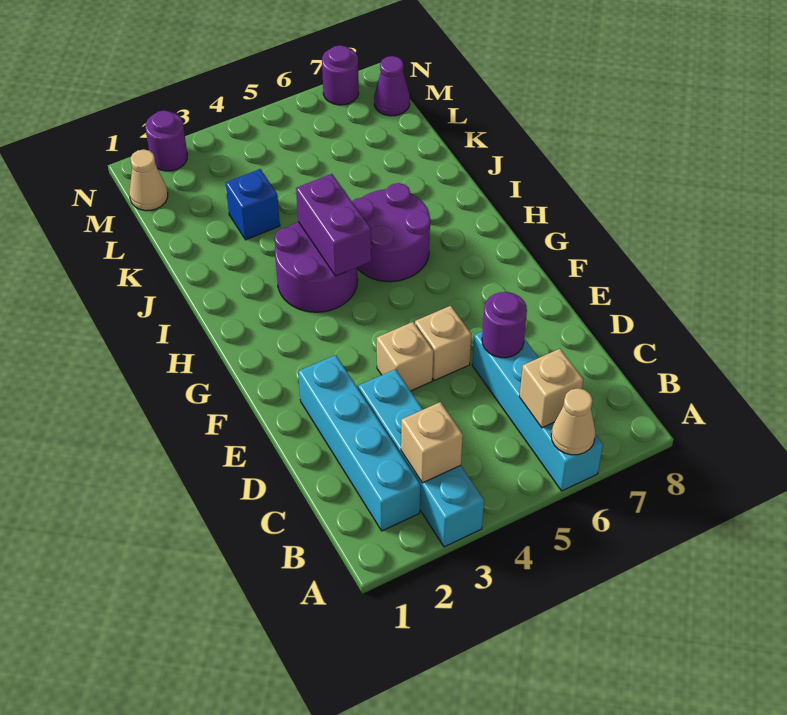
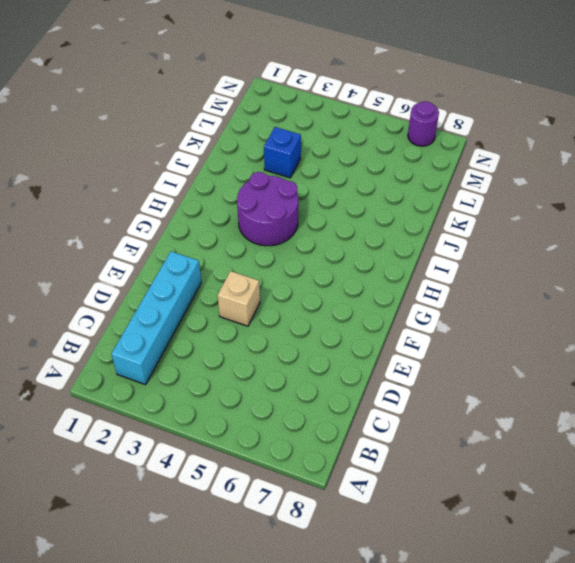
none -> cyan brick A3:D3 level 1
none -> cyan brick A6:D6 level 1
none -> tan brick E5 level 1

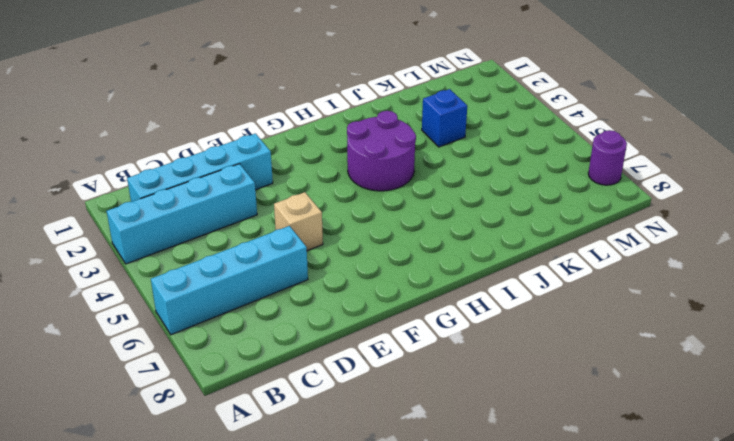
none -> tan brick E4 level 1
none -> purple round brick H5:I6 level 1
none -> tan cone M1 level 1

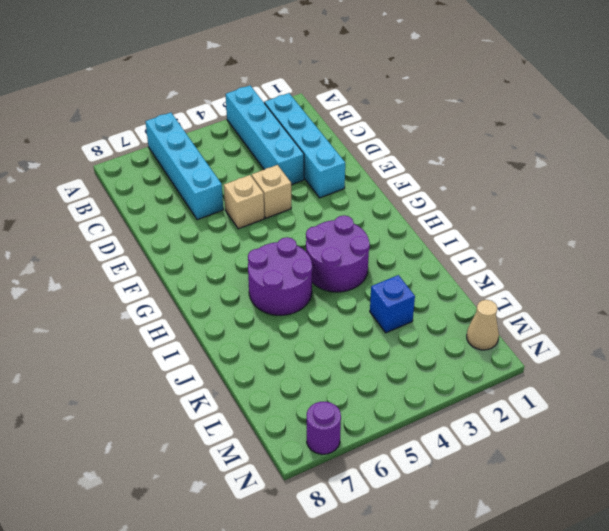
none -> purple cone M8 level 1
none -> purple round brick N2 level 1
none -> tan cone A6 level 2

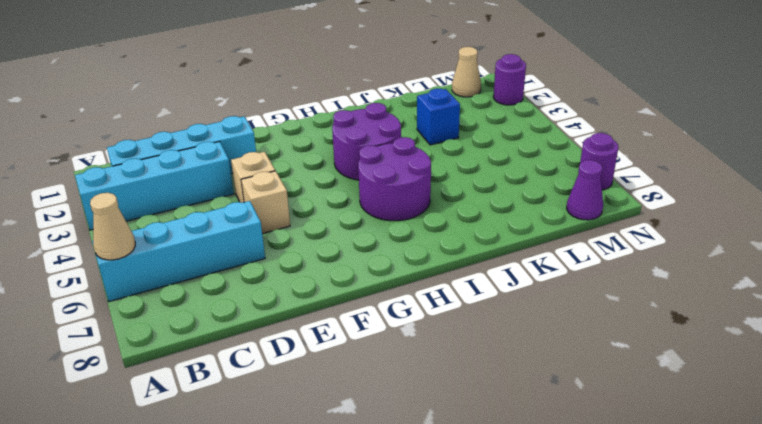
none -> tan brick B3 level 2
none -> tan brick B6 level 2
none -> purple round brick D6 level 2

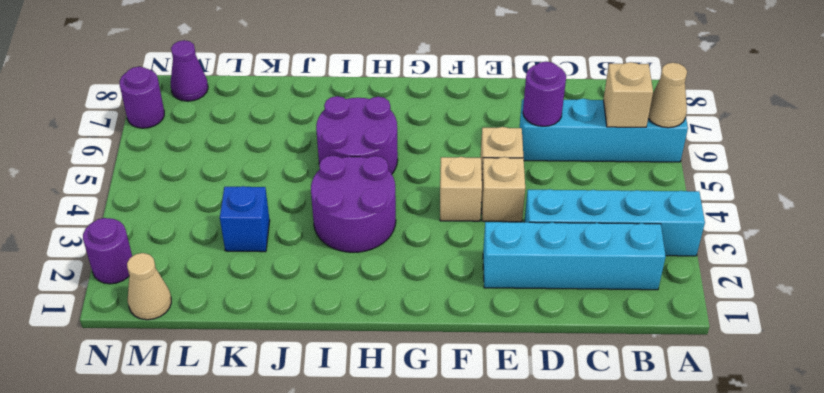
tan brick F4 level 1 -> tan brick B3 level 2
none -> purple brick H4:I4 level 2

